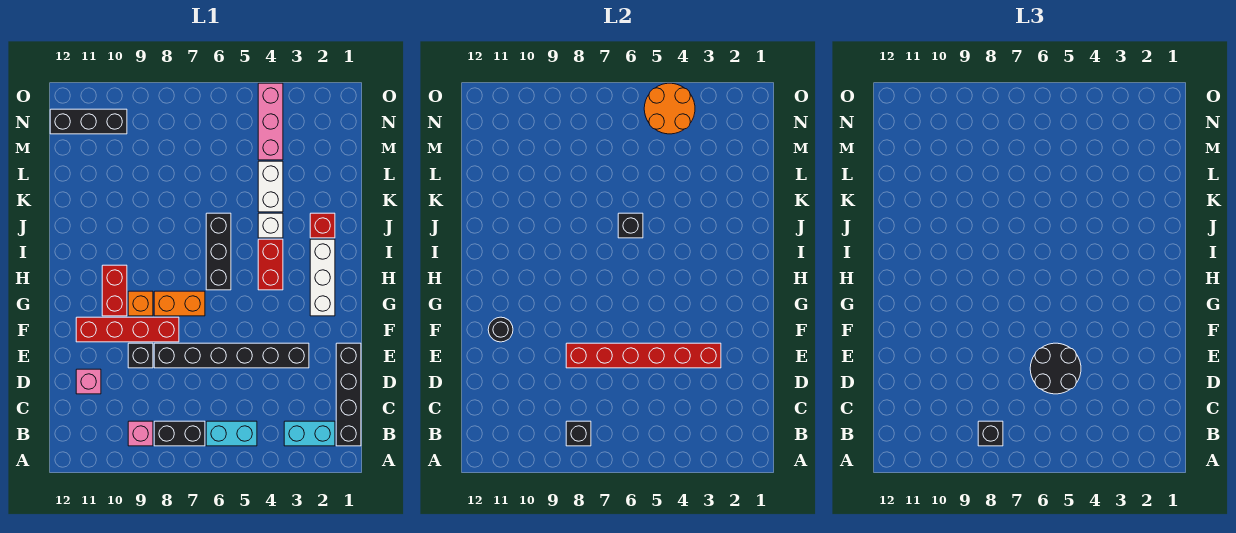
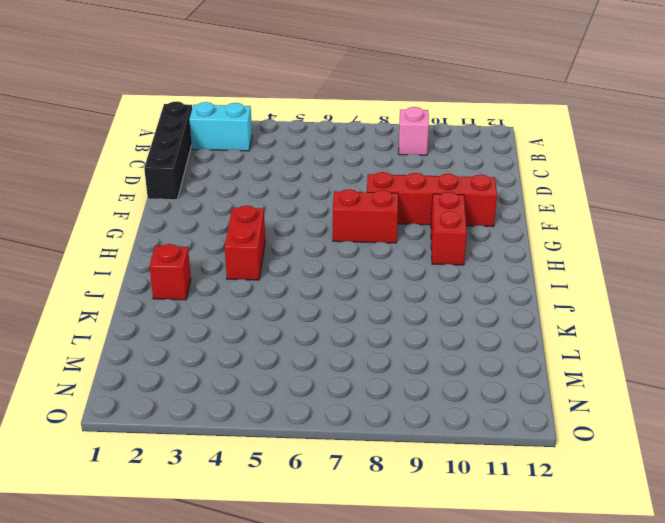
red brick G7:G8 level 1 -> orange brick G7:G8 level 1
none -> cyan brick B5:B6 level 1
none -> black brick B7:B8 level 1
none -> pink brick D11 level 1

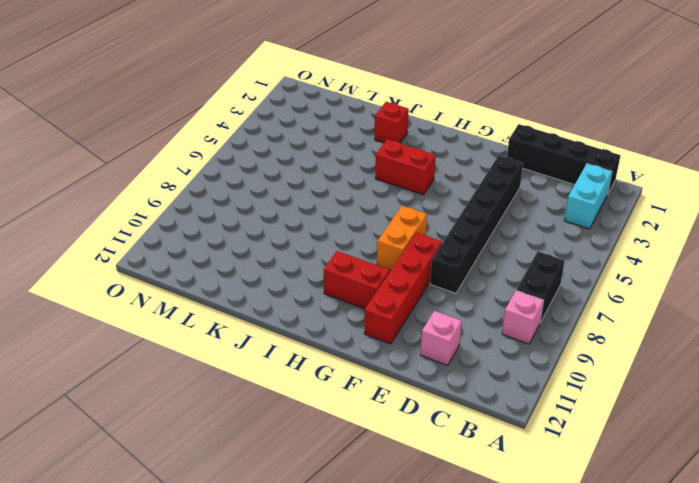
none -> cyan brick B5:B6 level 1
none -> black brick E9 level 1
none -> white brick G2:I2 level 1

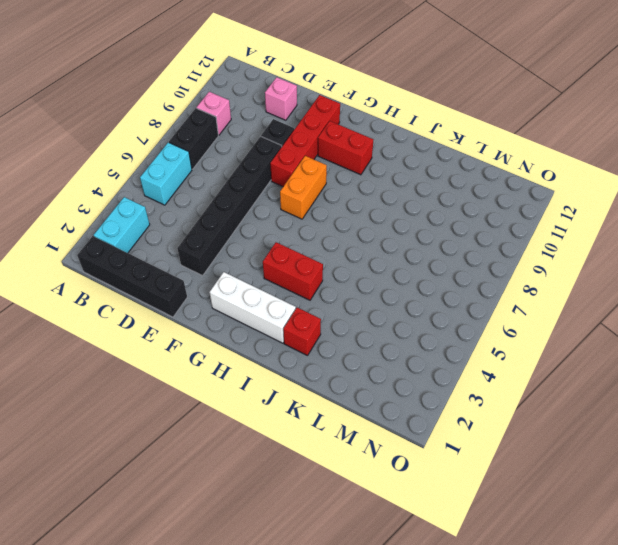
none -> orange brick G9 level 1
none -> black brick H6:J6 level 1
none -> white brick J4 level 1

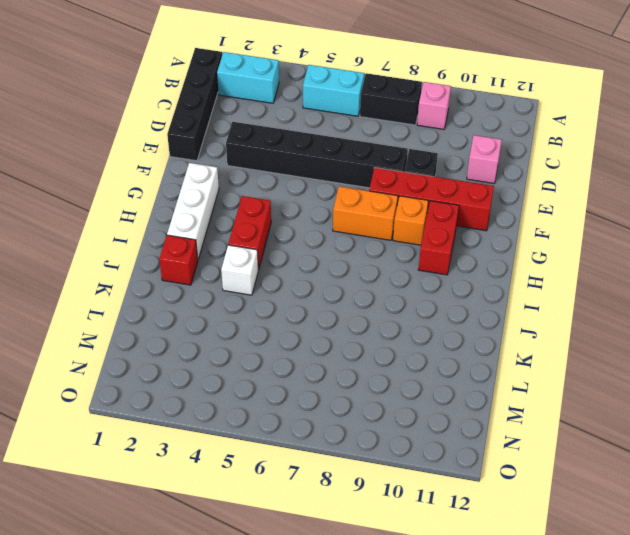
none -> black brick H6:J6 level 1
none -> white brick K4:L4 level 1
none -> pink brick M4:O4 level 1

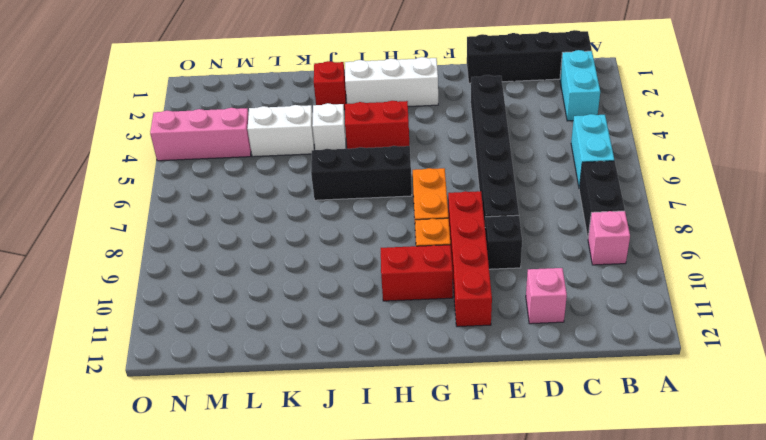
none -> black brick N10:N12 level 1
none -> black brick B8 level 2
none -> red brick E3:E8 level 2

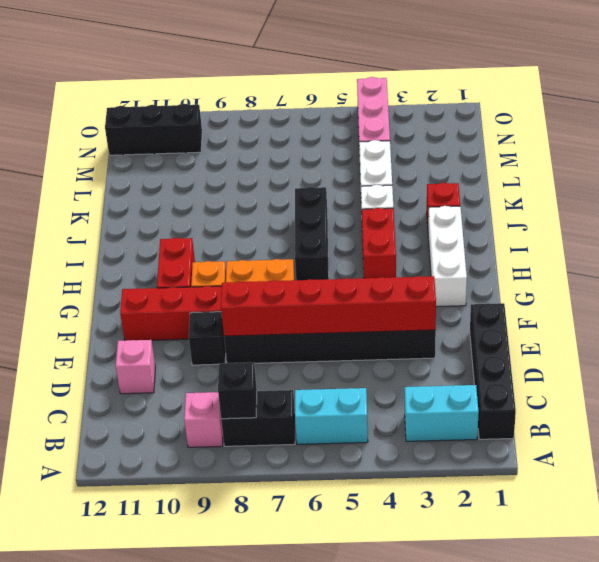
none -> black round brick F11 level 2
none -> black brick J6 level 2
none -> orange round brick N4:O5 level 2

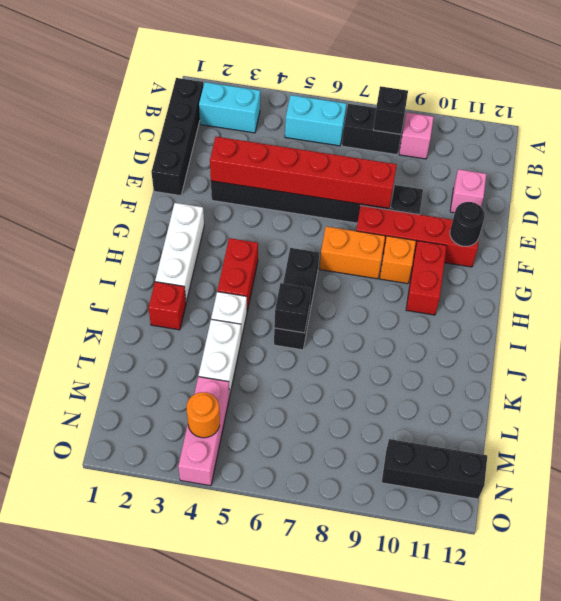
orange round brick N4 level 2 -> orange round brick N4:O5 level 2
none -> black brick B8 level 3
none -> black round brick D5:E6 level 3

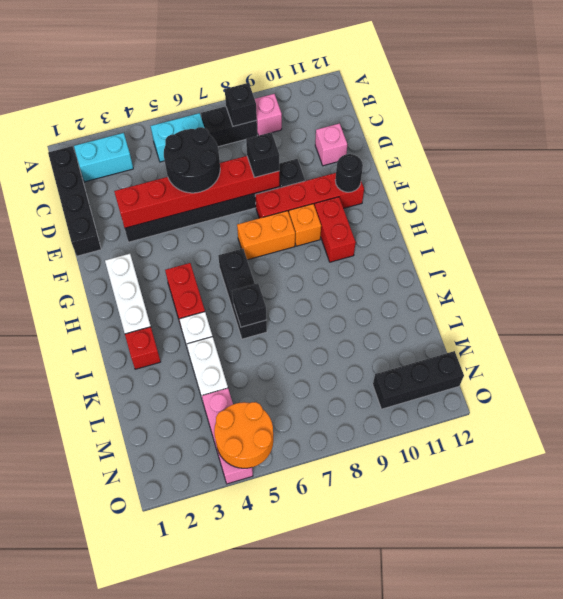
black brick E8 level 3 -> black brick B8 level 3

